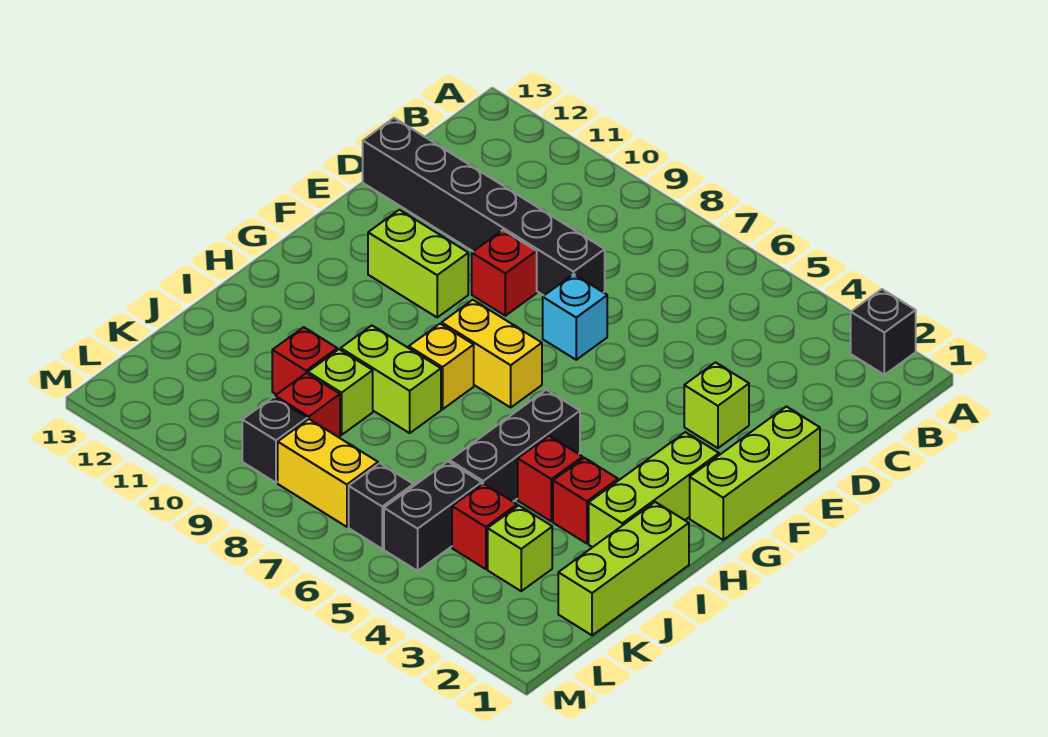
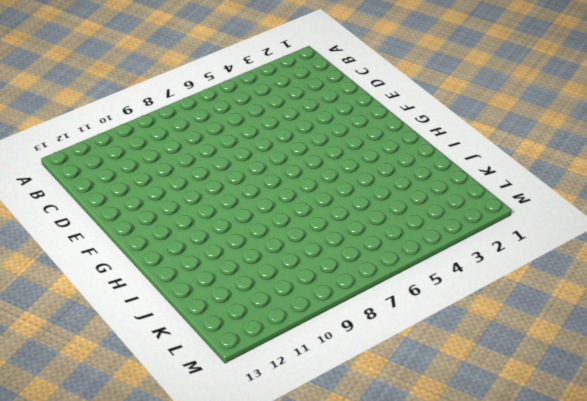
none -> black brick A2 level 1
none -> black brick D8:D13 level 1
none -> lime brick E1:G1 level 1

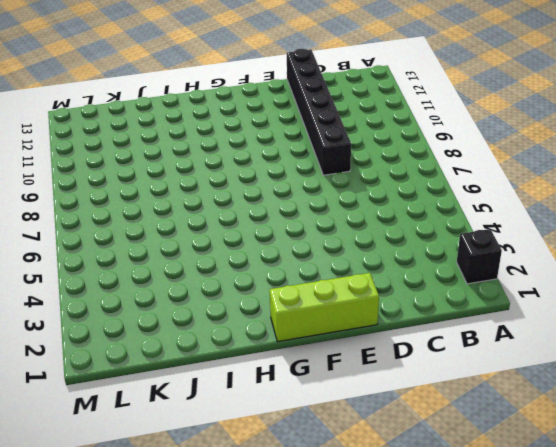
none -> lime brick E3 level 1
none -> cyan brick E7 level 1
none -> red brick E9 level 1

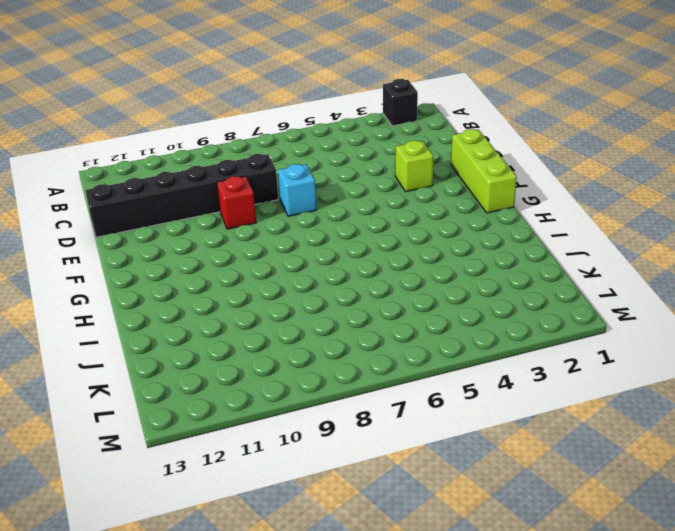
none -> lime brick F10:F11 level 1
none -> lime brick G2:I2 level 1
none -> yellow brick G7:G8 level 1

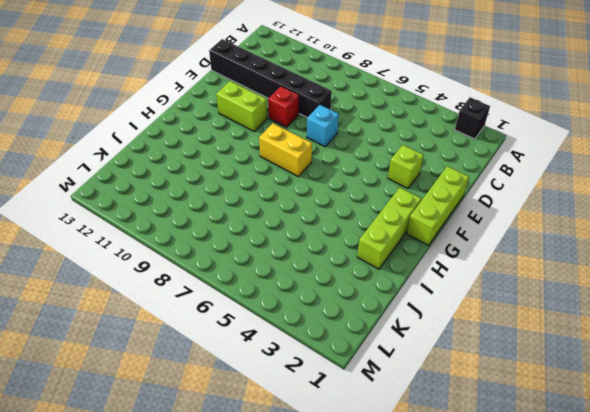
none -> black brick H5:J5 level 1
none -> yellow brick H8 level 1
none -> lime brick I1:K1 level 1

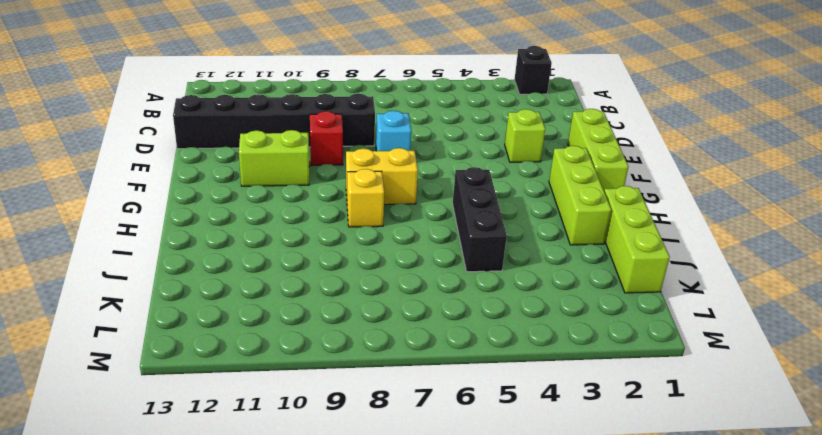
none -> red brick I3 level 1
none -> red brick I4 level 1
none -> lime brick I8:I9 level 1

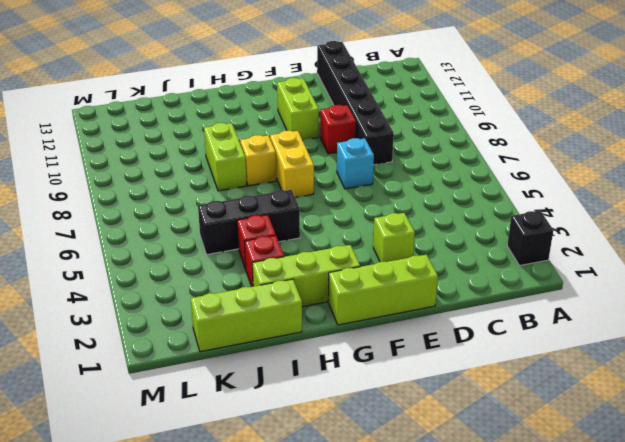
none -> lime brick J9 level 1
none -> red brick J10 level 1
none -> lime brick K3 level 1

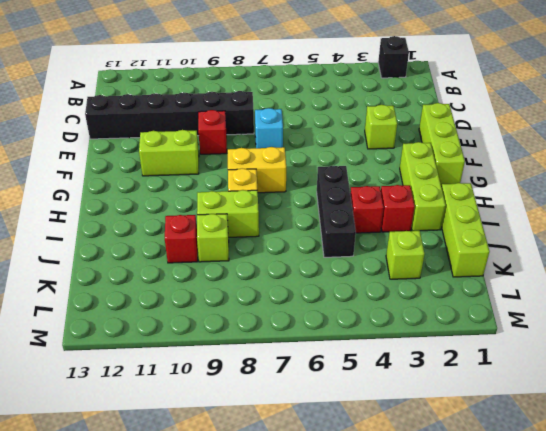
none -> red brick K4 level 1
none -> black brick K5:L5 level 1
none -> red brick K9 level 1

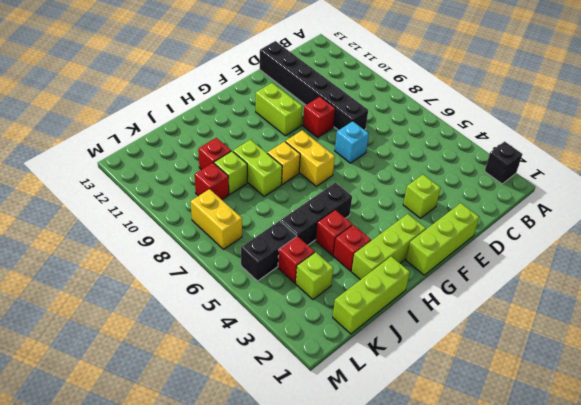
none -> black brick L6 level 1
none -> black brick L9 level 1

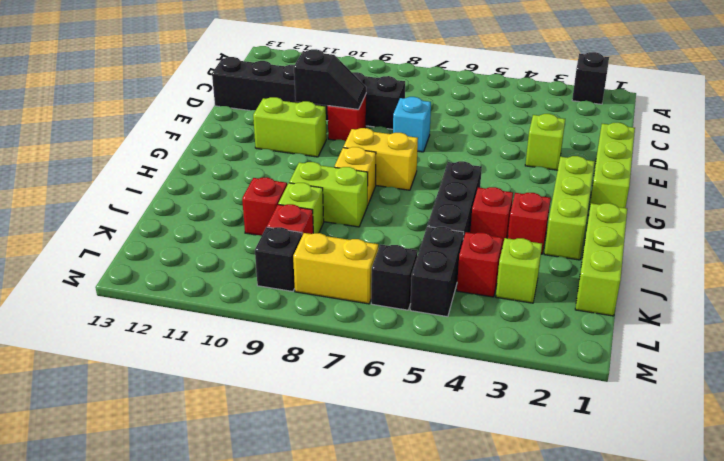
black slope E9:E10 level 2 top 10 -> none

